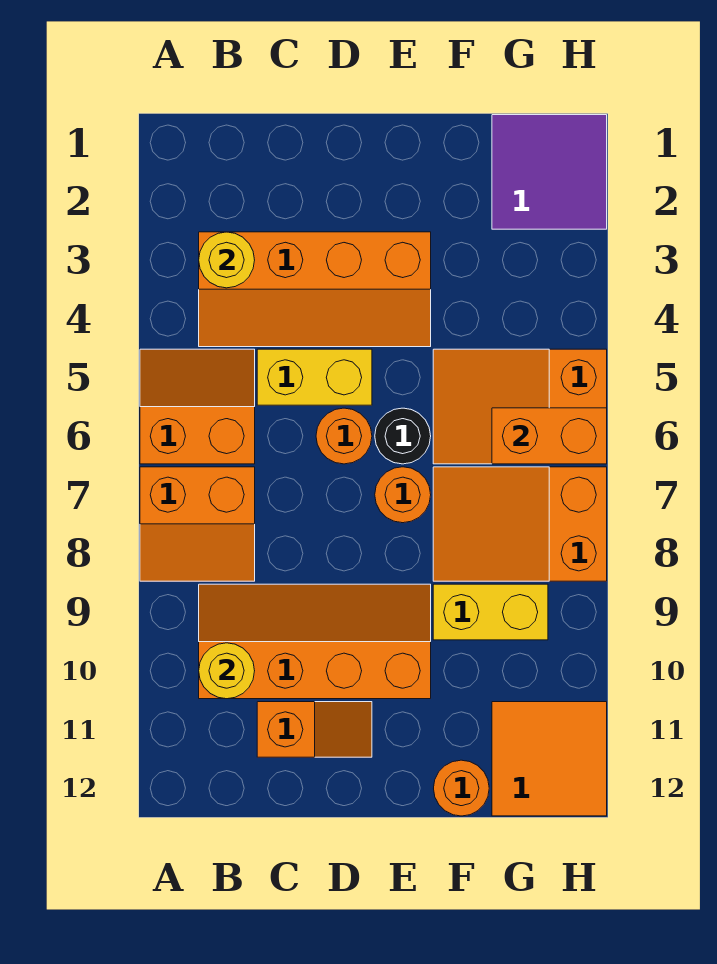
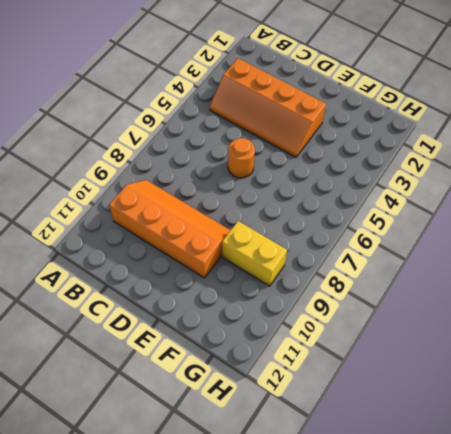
none -> orange slope A5:B6 level 1 top 6
none -> orange slope A7:B8 level 1 top 7
none -> yellow brick C5:D5 level 1

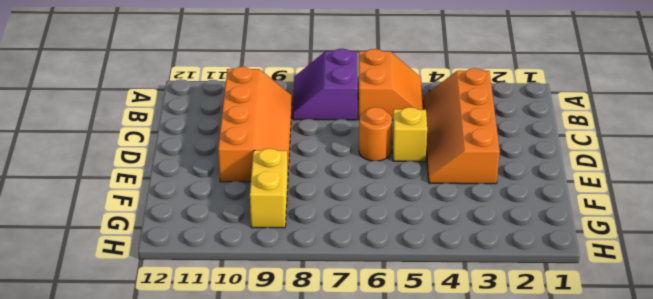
purple slope A7:B8 level 1 top 7 -> orange slope A7:B8 level 1 top 7
yellow brick D5 level 1 -> yellow brick C5:D5 level 1
none -> orange slope C11:D11 level 1 top C
none -> black round brick E6 level 1
none -> orange round brick E7 level 1

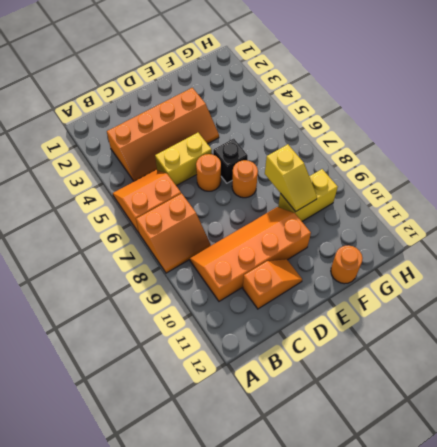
black brick E6 level 1 -> black round brick E6 level 1
yellow slope F8:F9 level 2 top 8 -> none
none -> orange slope F5:H6 level 1 top H
none -> orange slope F7:H8 level 1 top H
none -> purple tile G1:H2 level 1

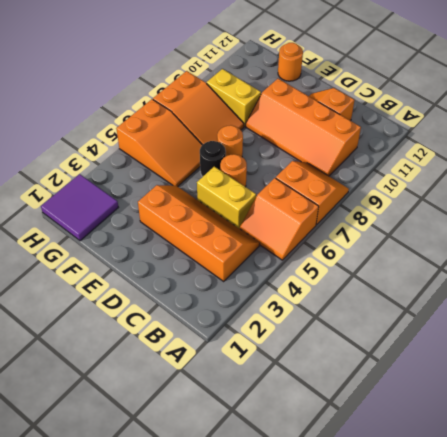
none -> orange tile G11:H12 level 1
none -> yellow round brick B3 level 2
none -> yellow round brick B10 level 2

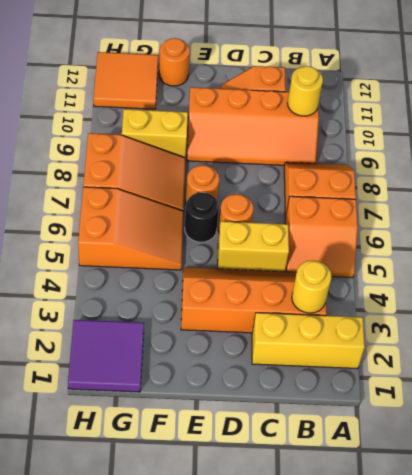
yellow brick A2:C2 level 1 -> none
none -> orange brick G6:H6 level 2

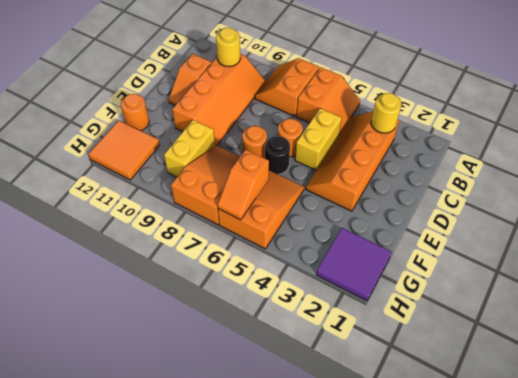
orange slope G6:H6 level 2 top G -> orange brick G6:H6 level 2

